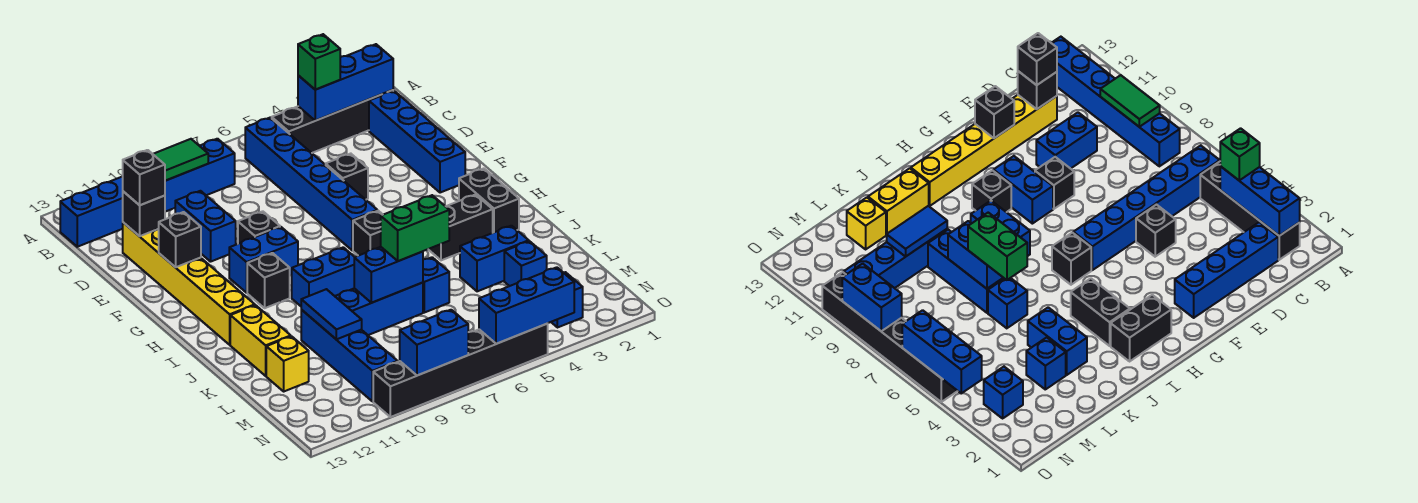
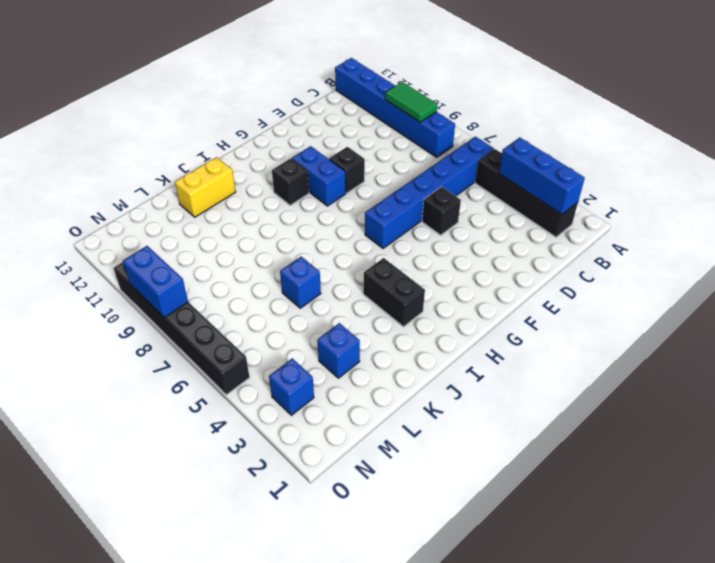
none -> blue brick C2:F2 level 1
none -> blue brick D10:E10 level 1
none -> yellow brick D12:I12 level 1
none -> black brick H2:I2 level 1

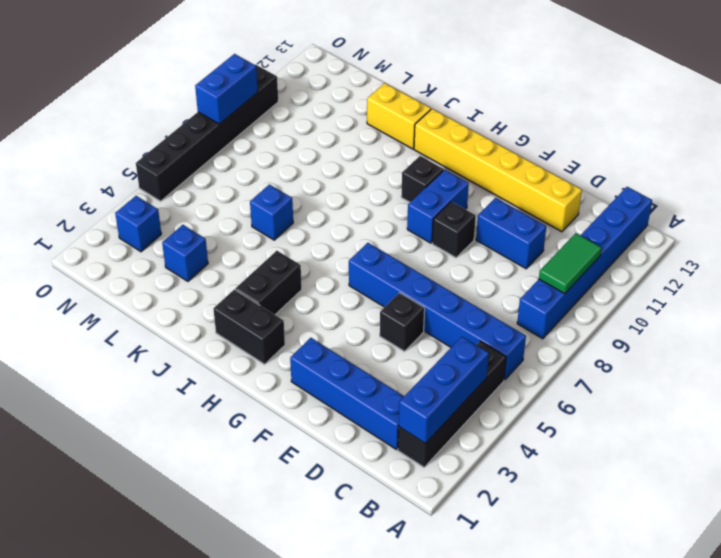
none -> black brick H6 level 1
none -> blue brick I8:I9 level 1
none -> blue brick K3:K4 level 1
none -> blue brick K7:K9 level 1

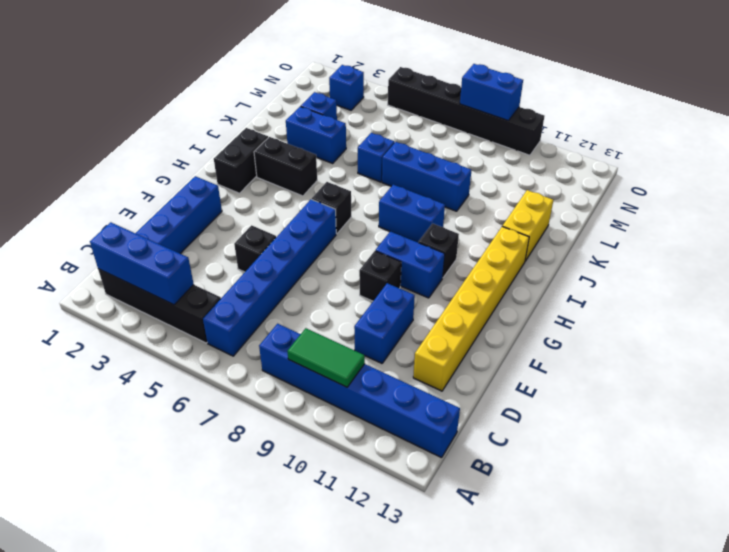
none -> blue brick K10:N10 level 1
none -> yellow brick L12 level 1
none -> black brick D12 level 2
none -> black brick F12 level 2

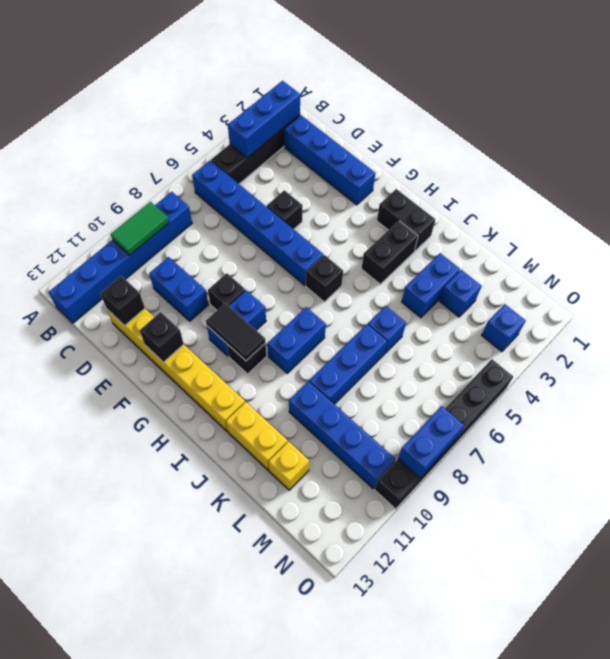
black tile G10:H10 level 2 -> none
none -> blue brick K7:K8 level 2
none -> blue tile K10:L10 level 2
none -> blue brick O4:O6 level 2
none -> green brick B4 level 3

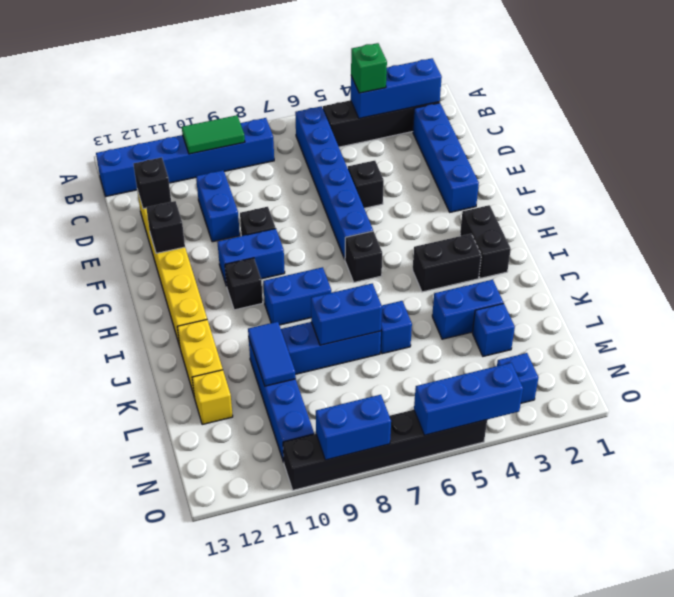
none -> black brick D12 level 3
none -> green brick K6:K7 level 3

